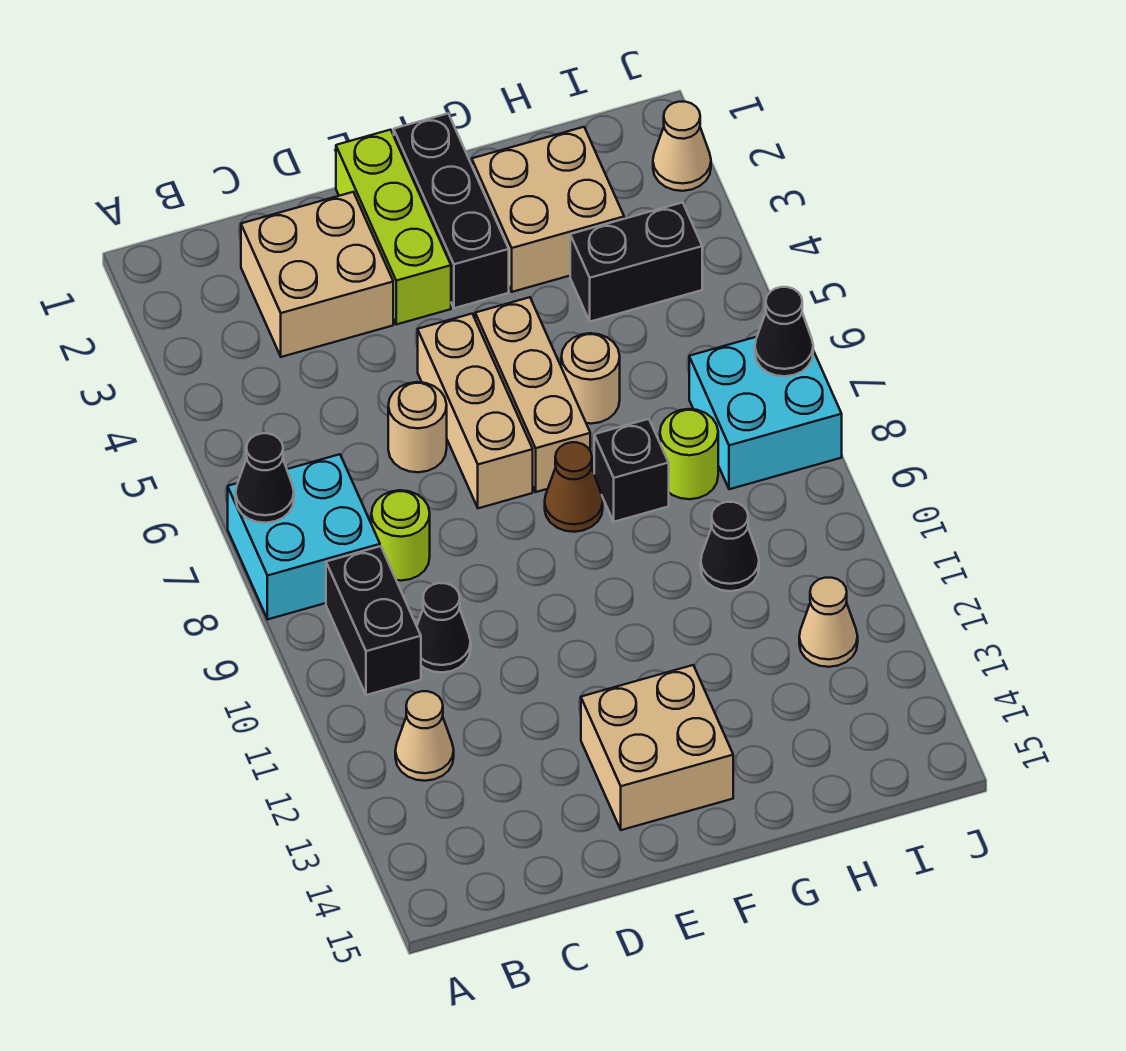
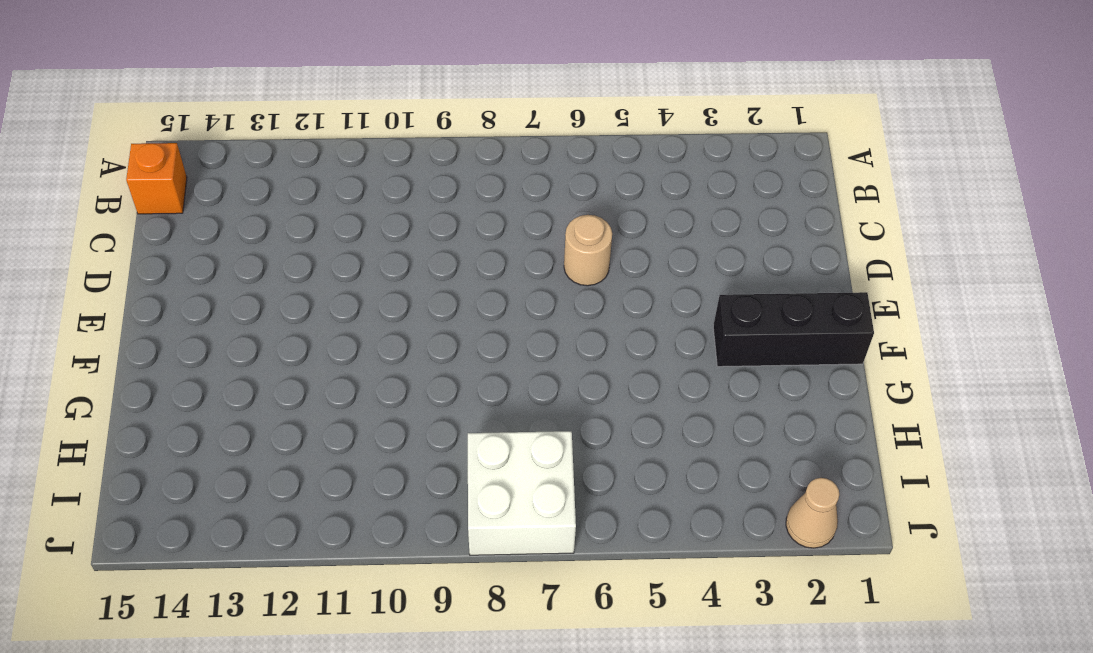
orange brick B15 level 1 -> none
white brick I7:J8 level 1 -> cyan brick I7:J8 level 1
none -> cyan brick A7:B8 level 1
none -> black brick B9:B10 level 1
none -> tan cone B12 level 1

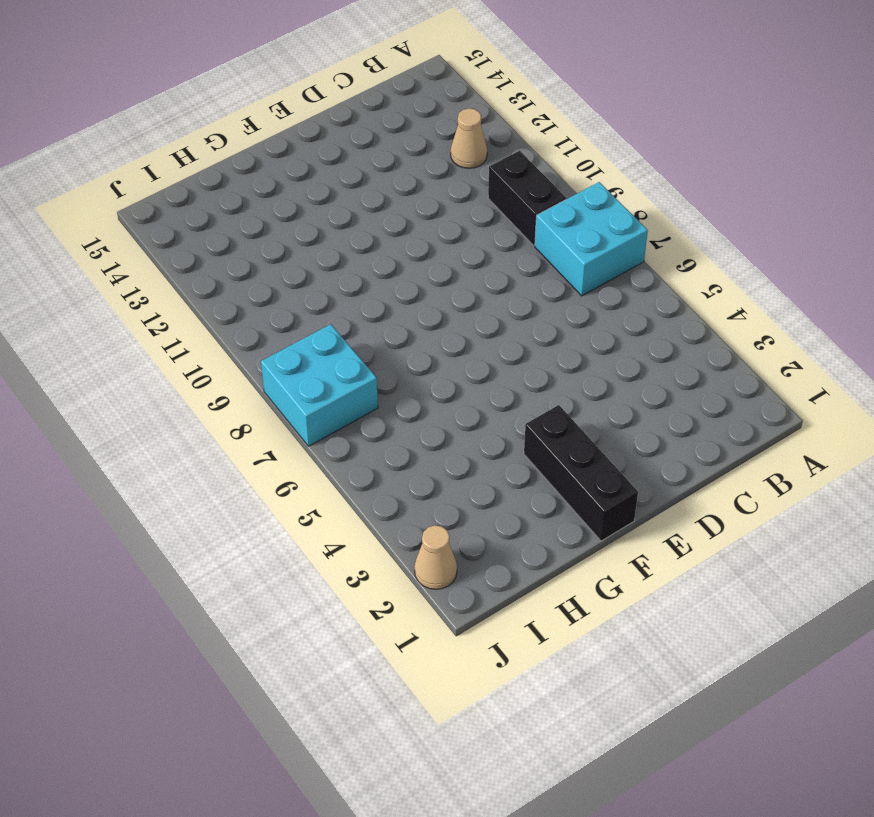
none -> tan brick C2:D3 level 1
none -> lime round brick C8 level 1
none -> black cone C10 level 1

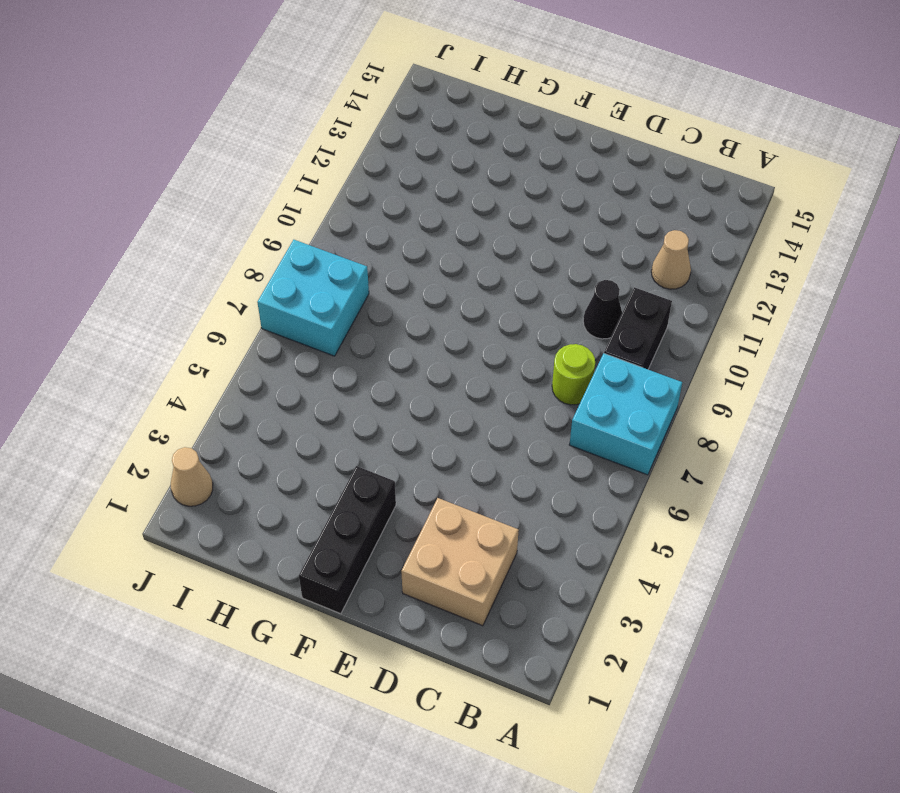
none -> tan round brick D6 level 1
none -> lime brick E1:E3 level 1
none -> tan brick E5:E7 level 1

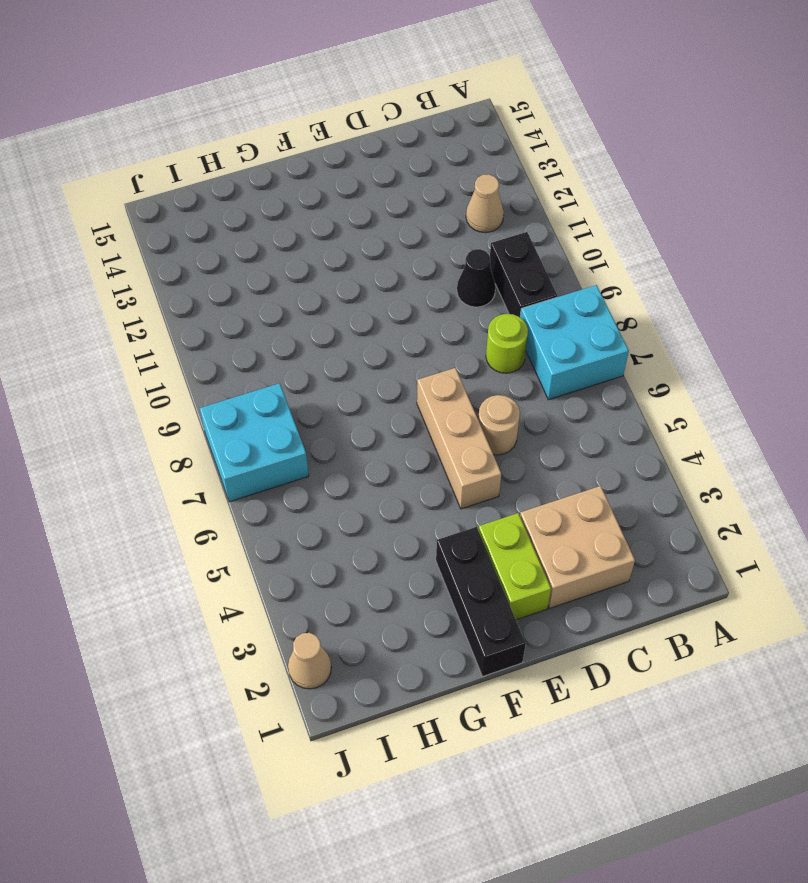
lime brick E2:E3 level 1 -> lime brick E1:E3 level 1
none -> tan brick E13:F14 level 1
none -> tan brick F5:F7 level 1
none -> brown cone F8 level 1

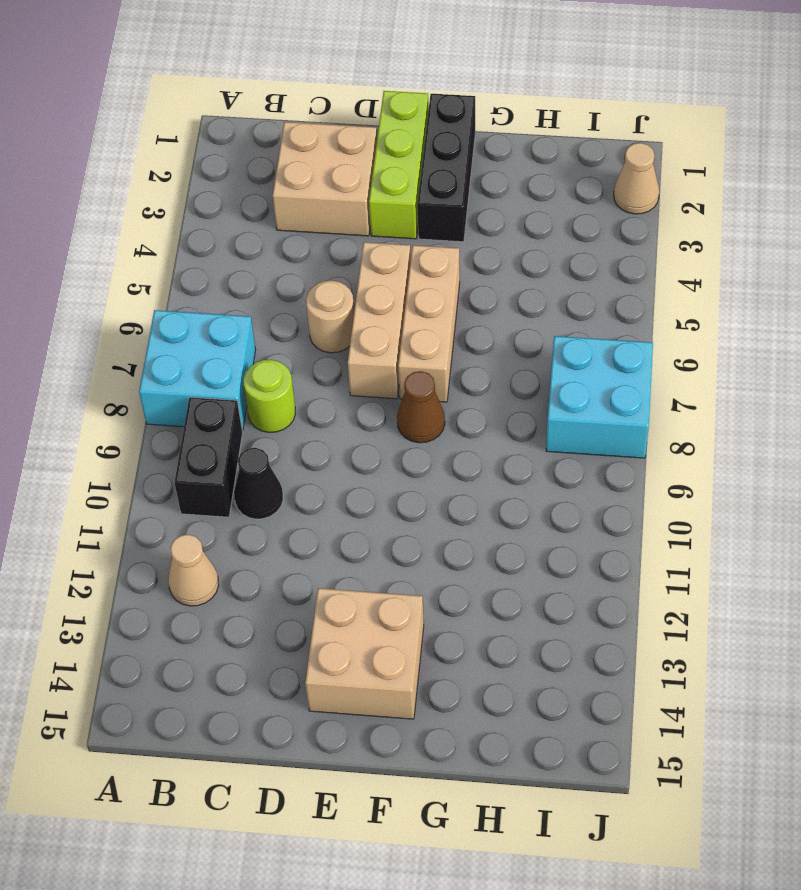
none -> tan brick G2:H3 level 1
none -> tan round brick G6 level 1
none -> black brick G8 level 1

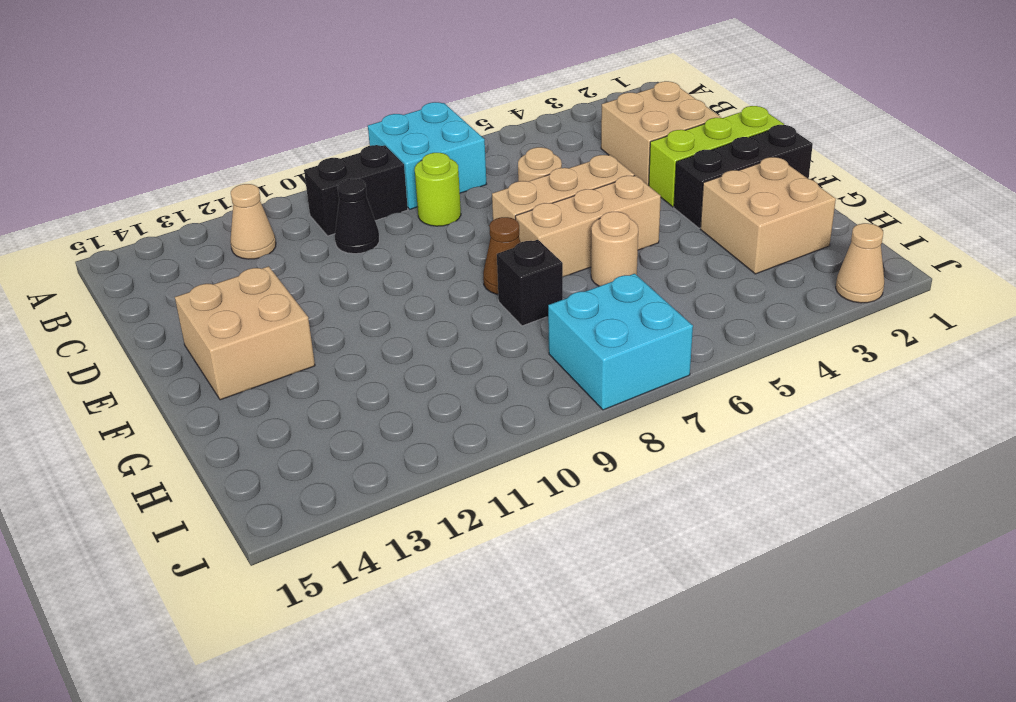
none -> black brick H4:I4 level 1
none -> lime round brick H8 level 1
none -> black cone H10 level 1

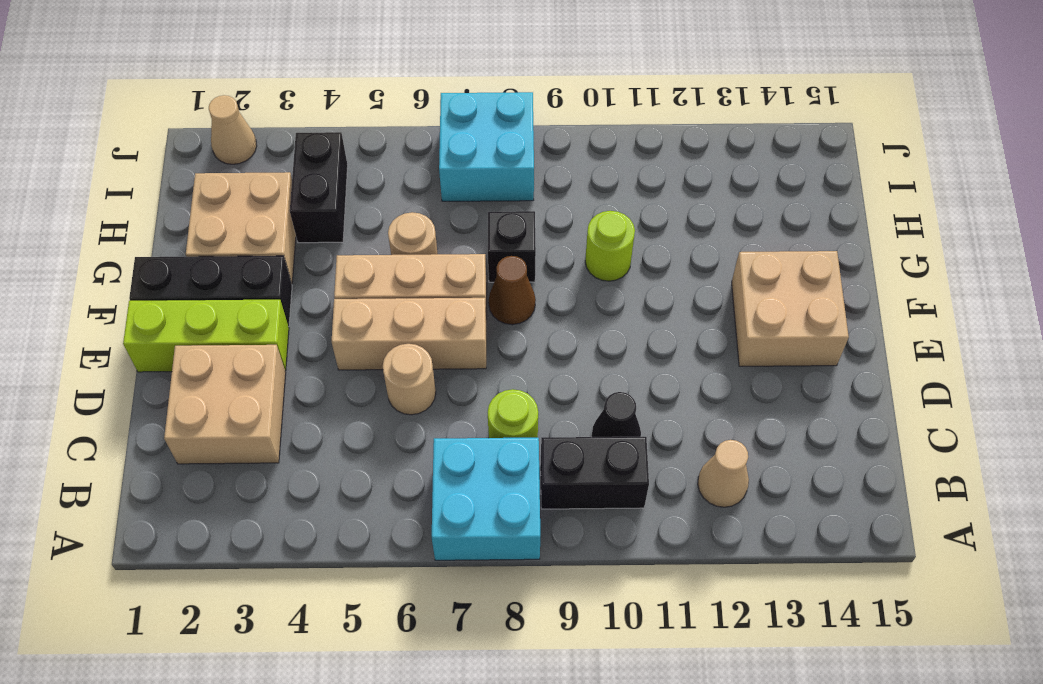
lime round brick G10 level 1 -> lime round brick H8 level 1
none -> black cone H10 level 1
none -> tan cone I12 level 1
none -> black cone A7 level 2

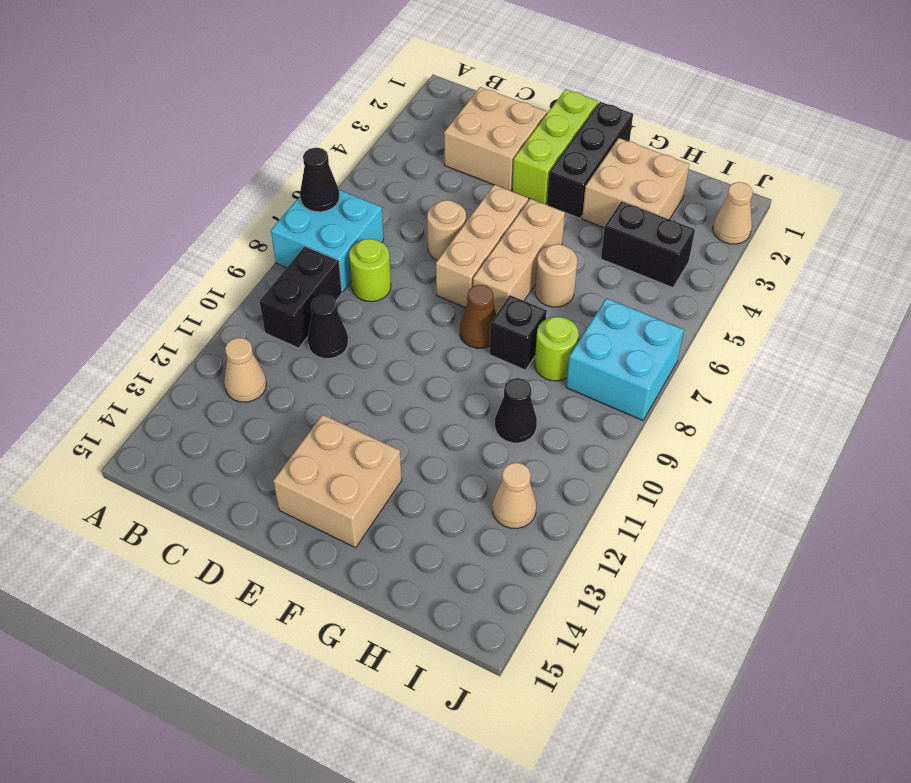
none -> black cone J7 level 2

